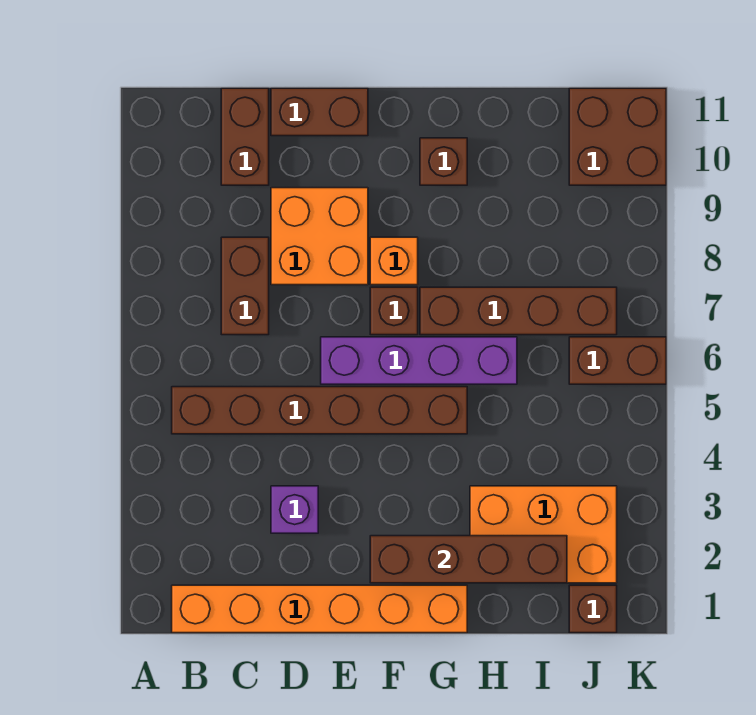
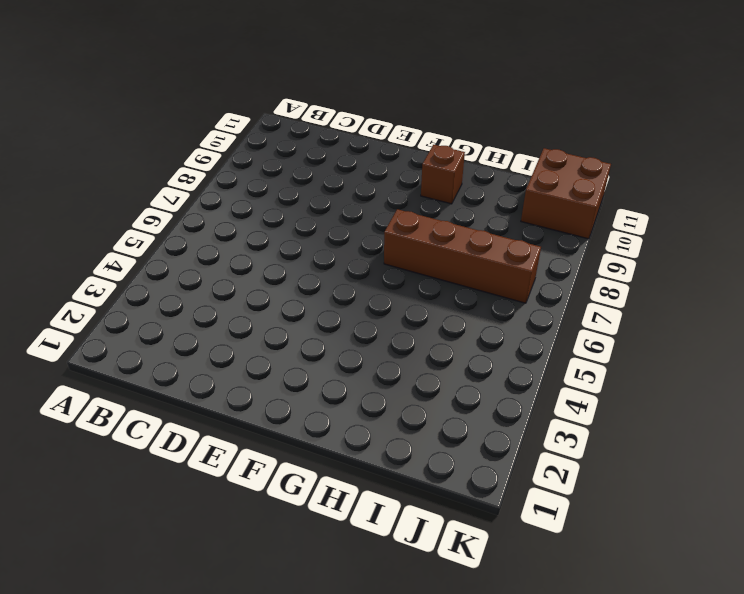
none -> orange brick B1:G1 level 1
none -> brown brick B5:G5 level 1
none -> brown brick C7:C8 level 1

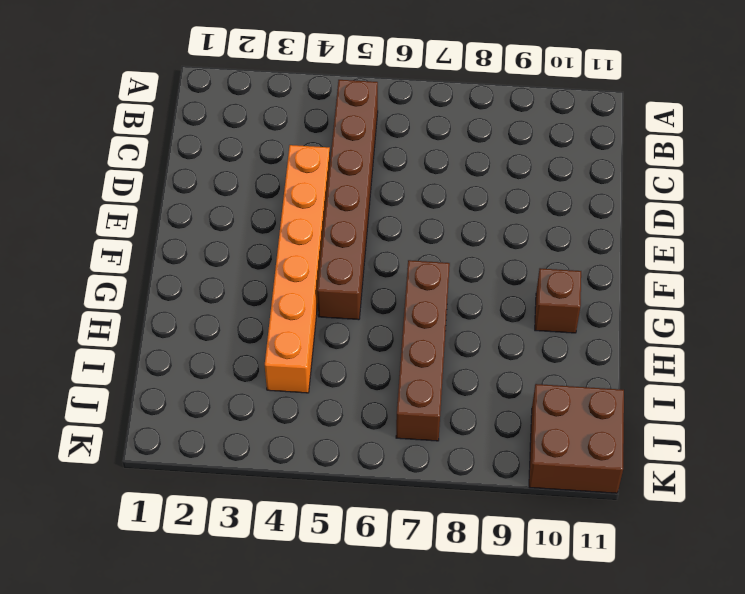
orange brick D4:I4 level 1 -> orange brick B1:G1 level 1
none -> brown brick C7:C8 level 1
none -> brown brick C10:C11 level 1
none -> purple brick D3 level 1

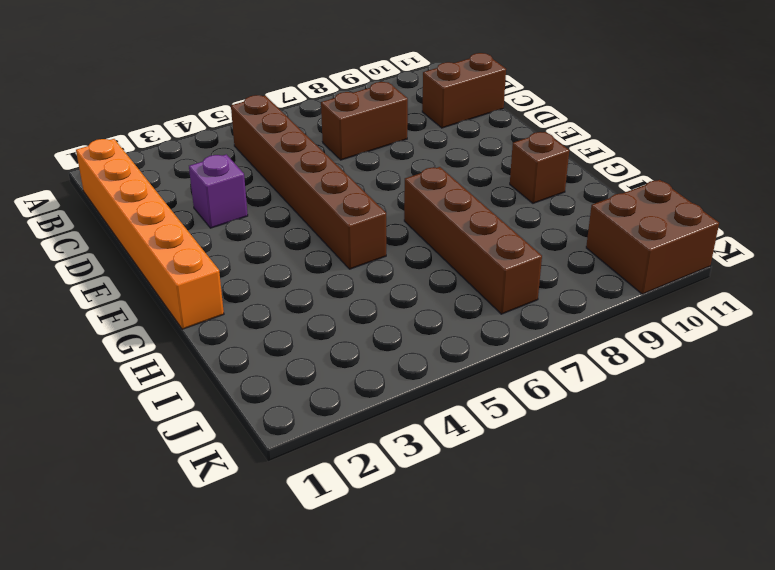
none -> orange brick D8:E9 level 1
none -> brown brick D11:E11 level 1
none -> purple brick E6:H6 level 1

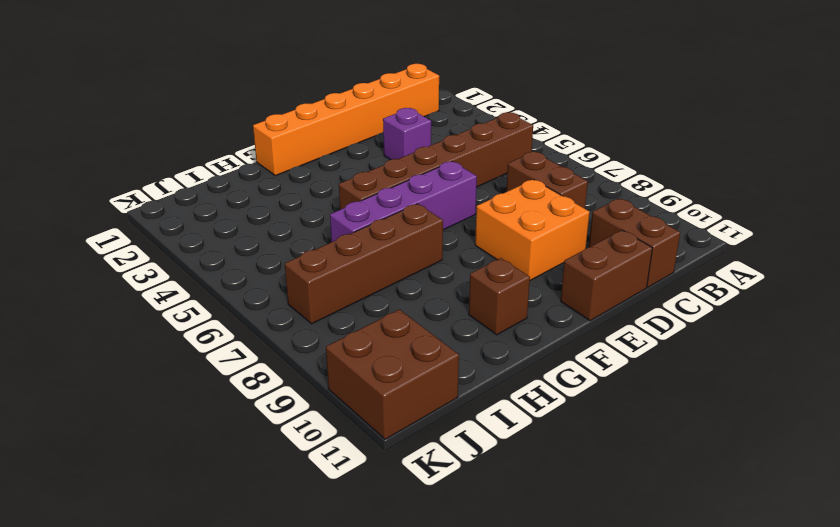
none -> brown brick F7 level 1
none -> orange brick F8 level 1
none -> orange brick H2:J3 level 1

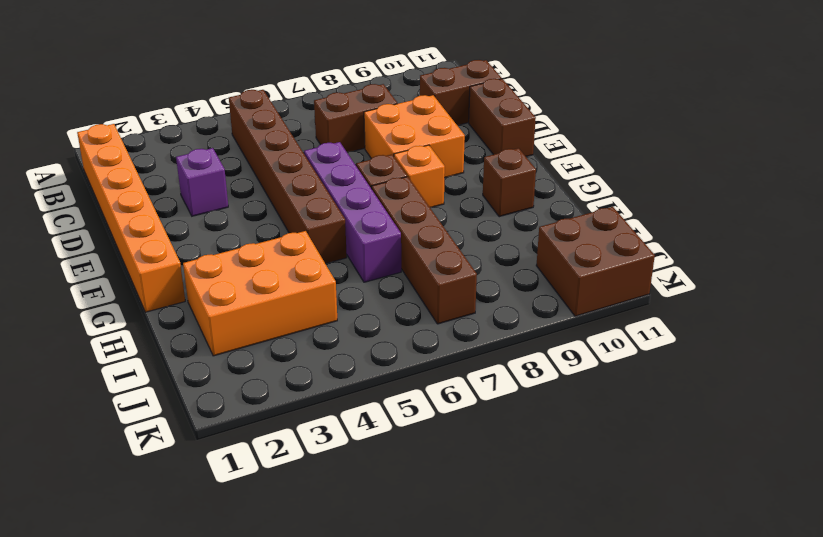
orange brick H2:I4 level 1 -> orange brick H2:J3 level 1
none -> brown brick J1 level 1
none -> brown brick J6:K6 level 1
none -> brown brick F2:I2 level 2

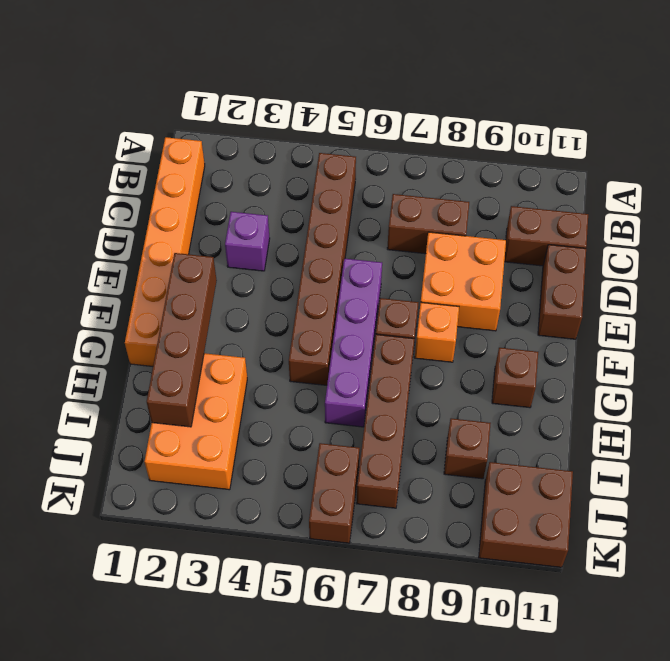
brown brick I9 level 1 -> brown brick J1 level 1

